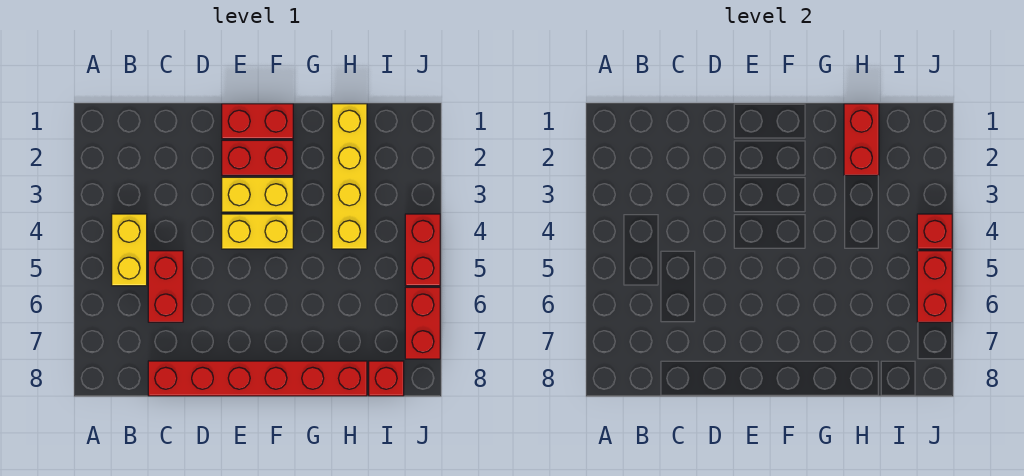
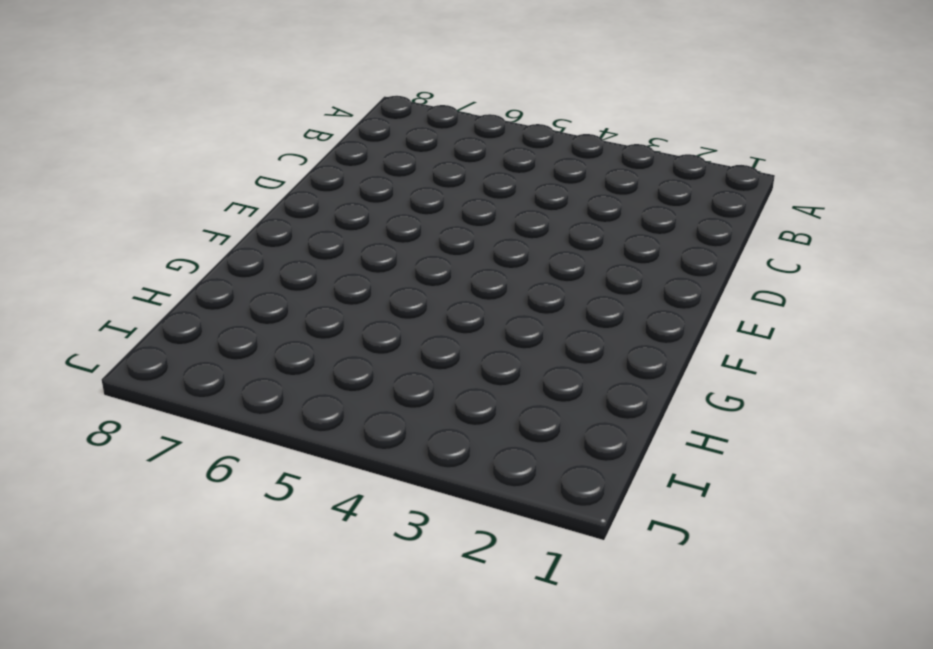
none -> yellow brick B4:B5 level 1
none -> red brick C5:C6 level 1
none -> red brick C8:H8 level 1

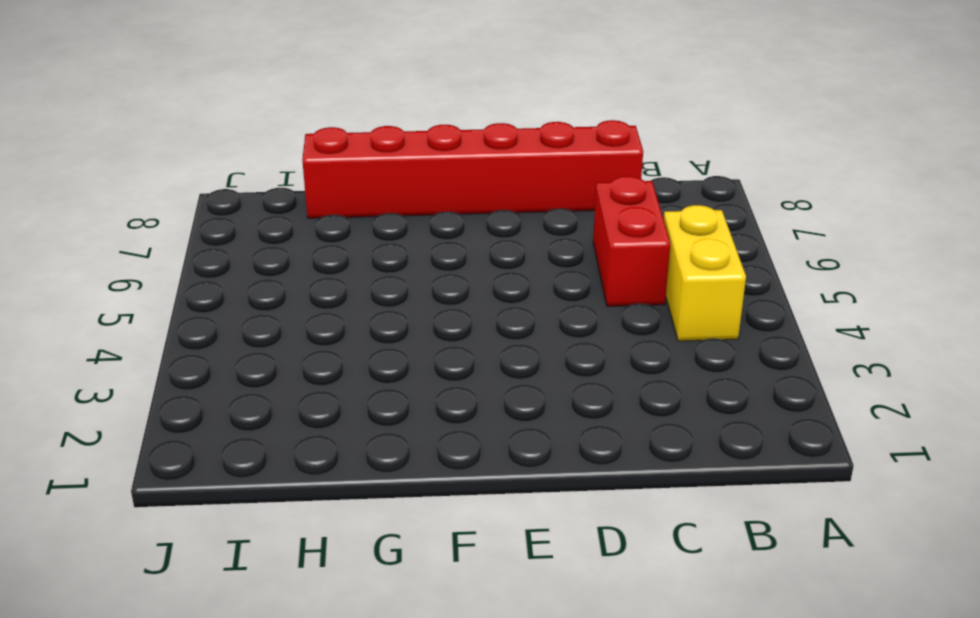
none -> red brick E1:F1 level 1
none -> red brick E2:F2 level 1
none -> yellow brick E3:F3 level 1

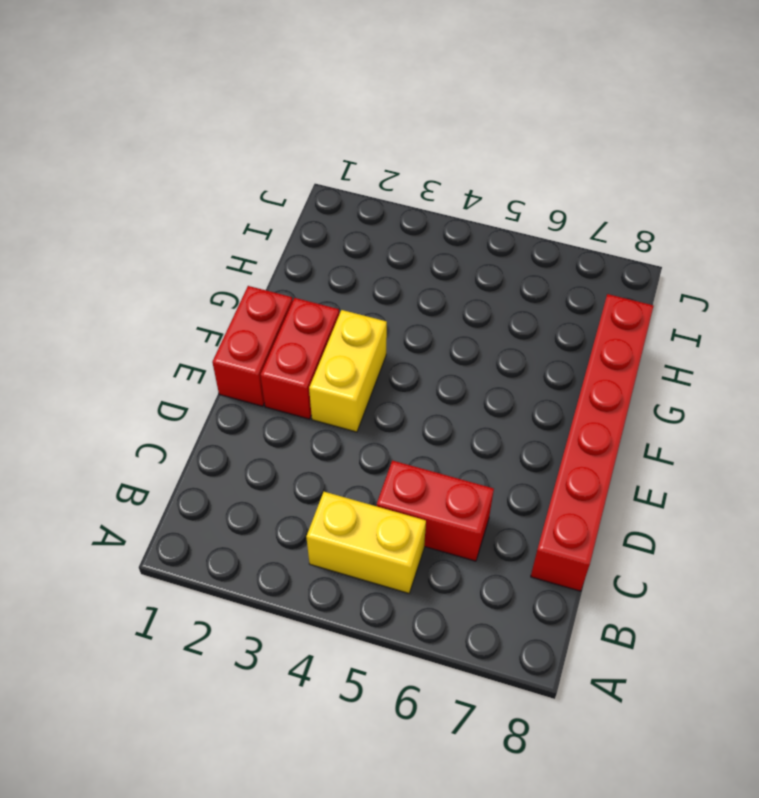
none -> yellow brick E4:F4 level 1
none -> yellow brick H1:H4 level 1
none -> red brick I8 level 1

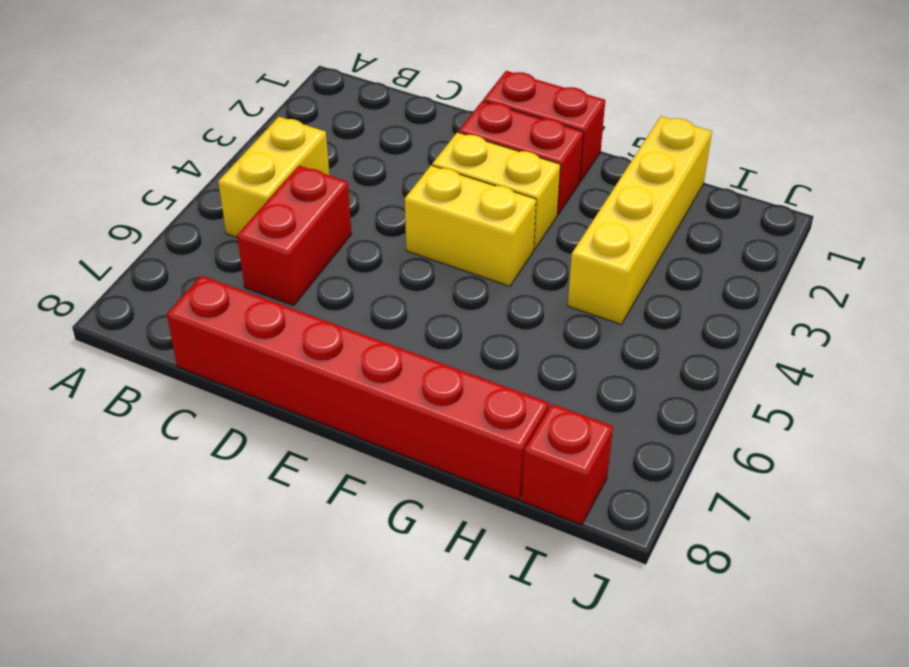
none -> red brick J4:J5 level 1
none -> red brick J6:J7 level 1
none -> red brick H1:H2 level 2

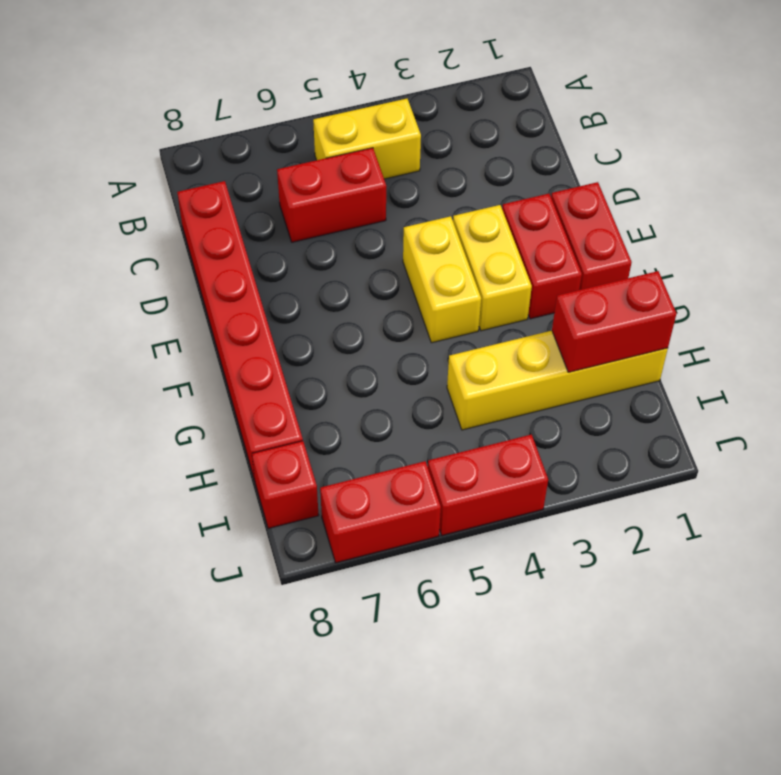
none -> red brick J4 level 2
none -> red brick J5:J6 level 2

